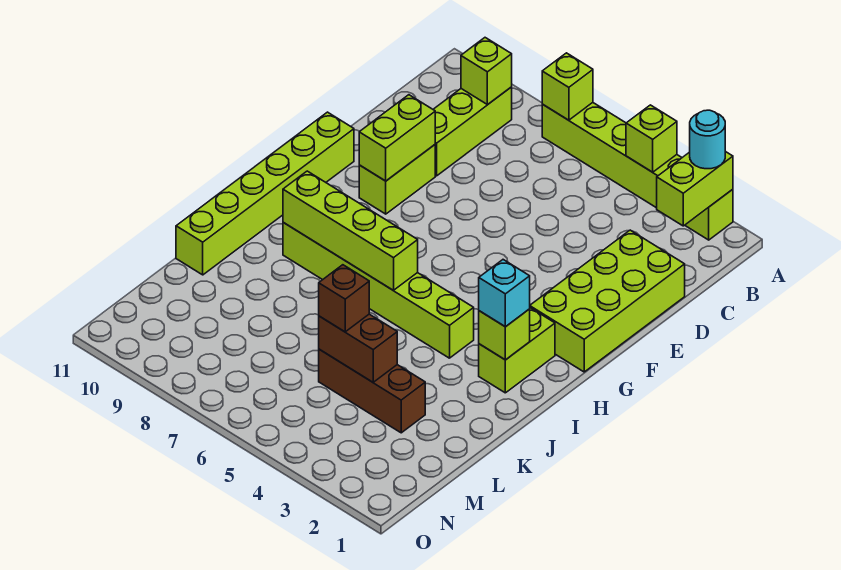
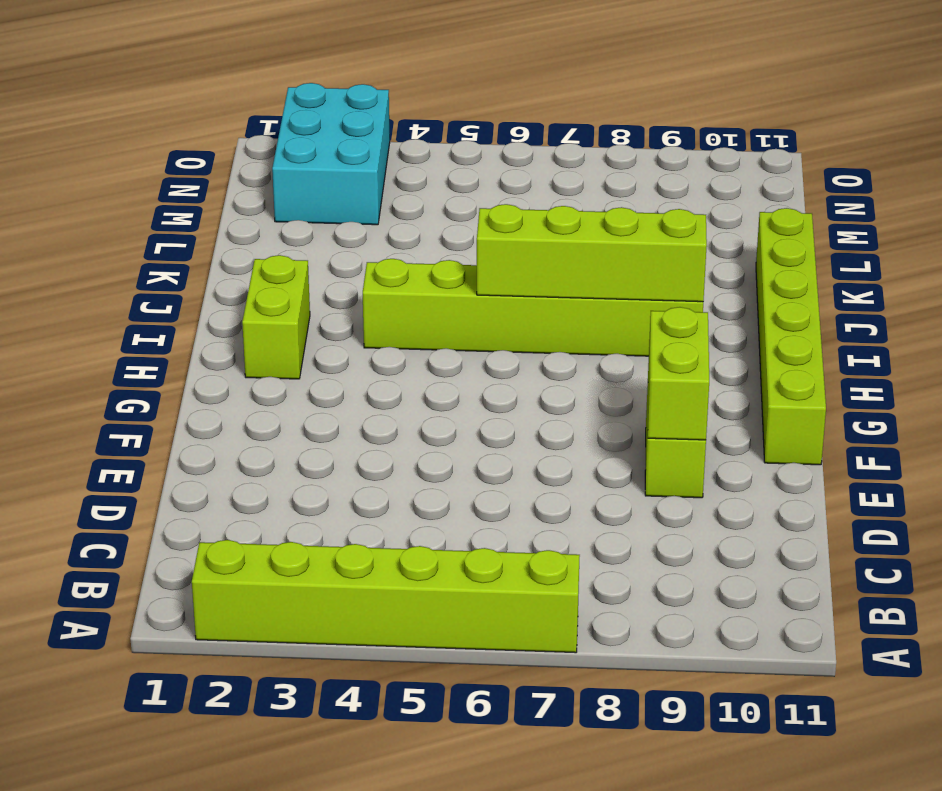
cyan brick M2:O3 level 1 -> none
none -> lime brick B9:D9 level 1
none -> lime brick D1:G2 level 1
none -> brown brick L3:L5 level 1

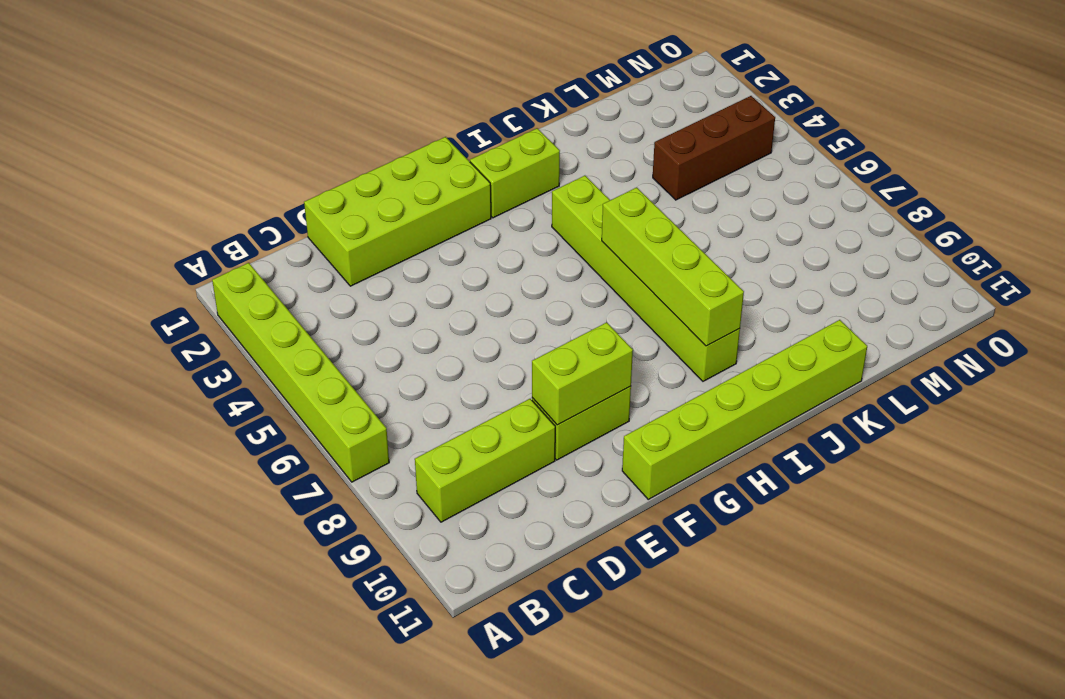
brown brick L4:N4 level 1 -> brown brick L3:L5 level 1
none -> lime brick A2:B2 level 2
none -> lime brick A4 level 2
none -> lime brick A7 level 2

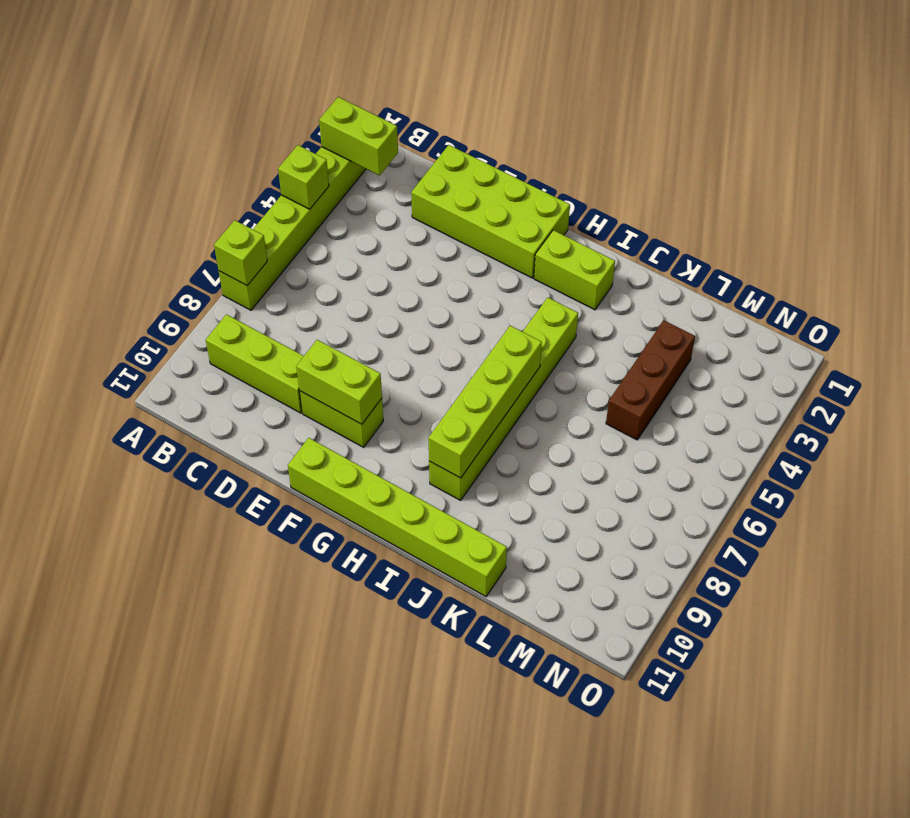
none -> lime brick B9 level 2
none -> lime brick I2 level 2
none -> brown brick L4:L5 level 2

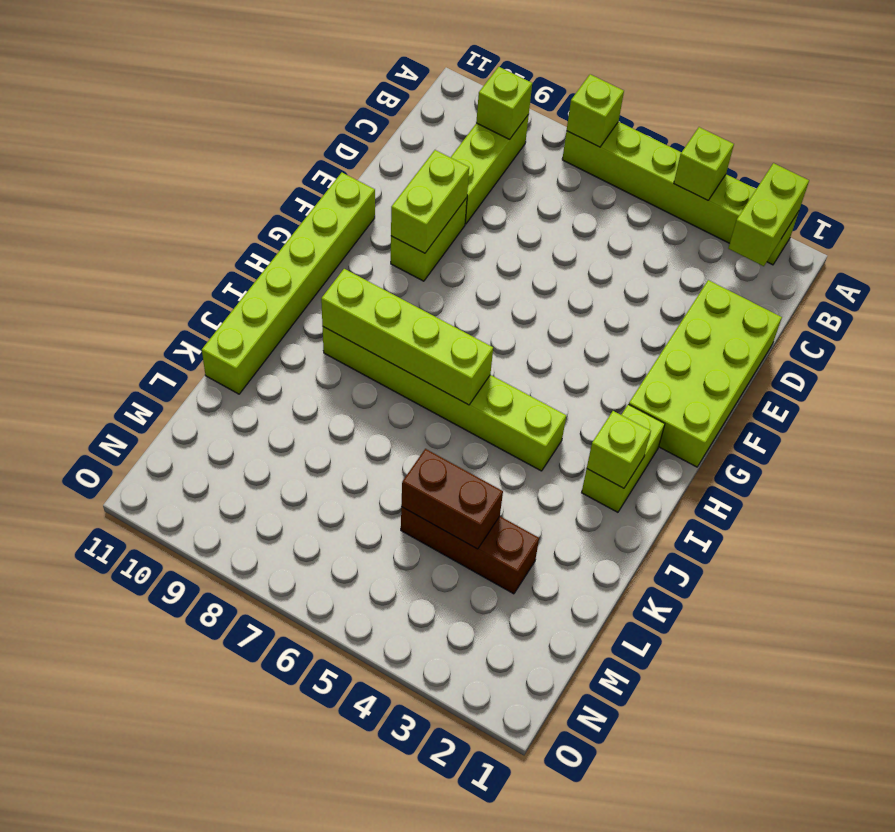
none -> cyan round brick A2 level 3
none -> cyan brick I2 level 3
none -> brown brick L5 level 3

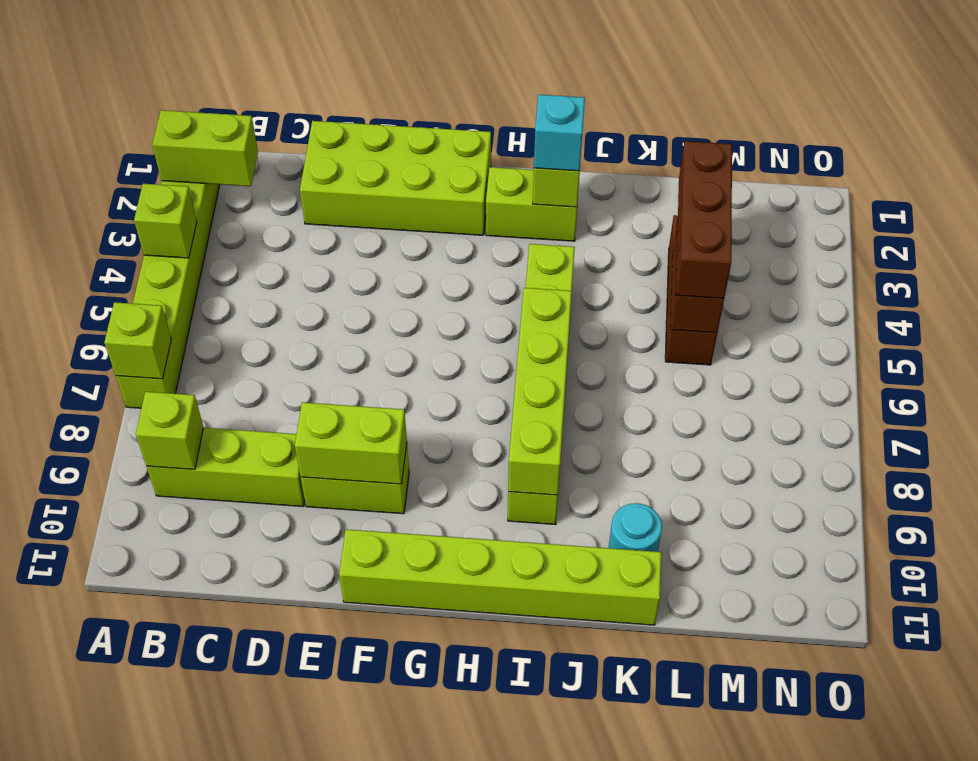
cyan round brick K10 level 1 -> cyan round brick A2 level 3
brown brick L3:L5 level 3 -> brown brick L5 level 3

